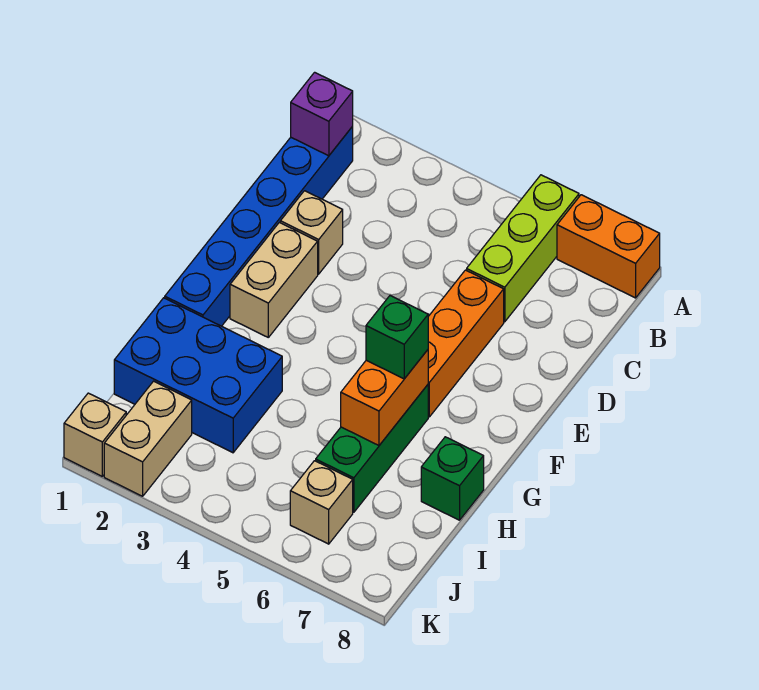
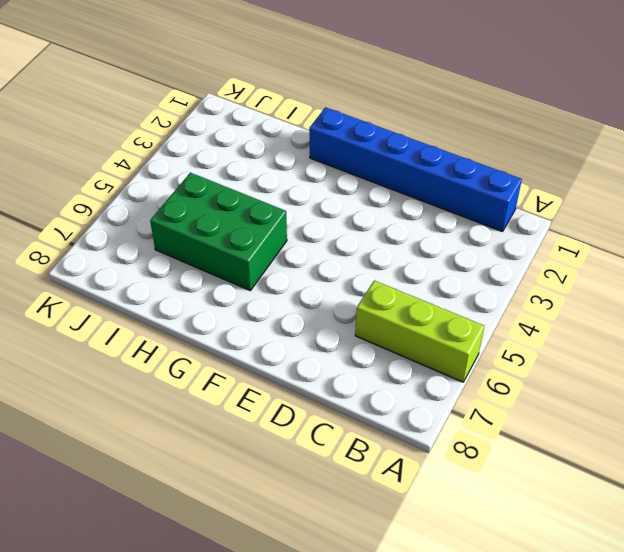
green brick G5:I6 level 1 -> green brick G6:I6 level 1
none -> orange brick A7:A8 level 1
none -> tan brick D2 level 1
none -> orange brick D6:F6 level 1

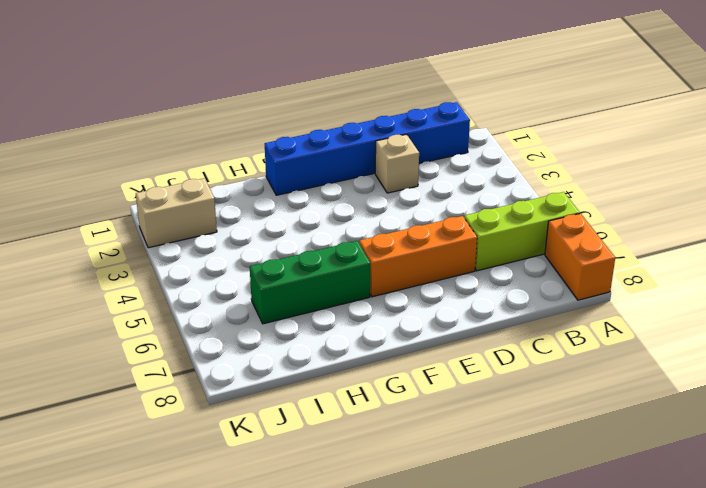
none -> tan brick E2:F2 level 1
none -> blue brick H1:I3 level 1
none -> green brick H8 level 1

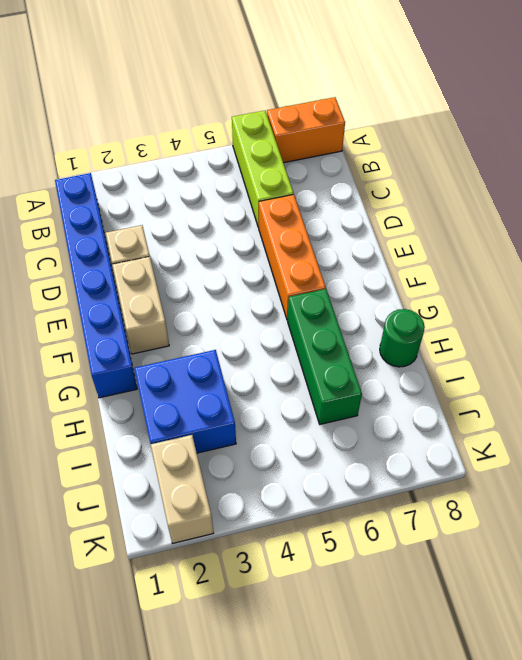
blue brick H2:I3 level 1 -> blue brick H1:I3 level 1
green round brick H8 level 1 -> green brick H8 level 1
none -> tan brick J6 level 1
none -> tan brick K1 level 1
none -> purple brick B1 level 2

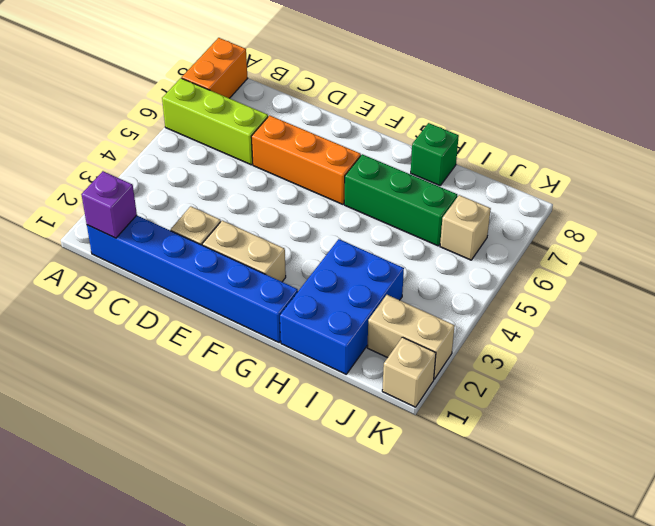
none -> orange brick G6:H6 level 2
none -> green brick G6 level 3

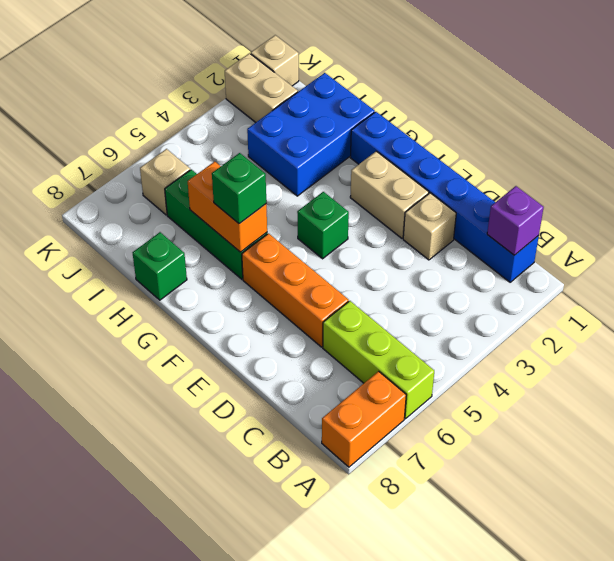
green brick F4 level 1 -> none

